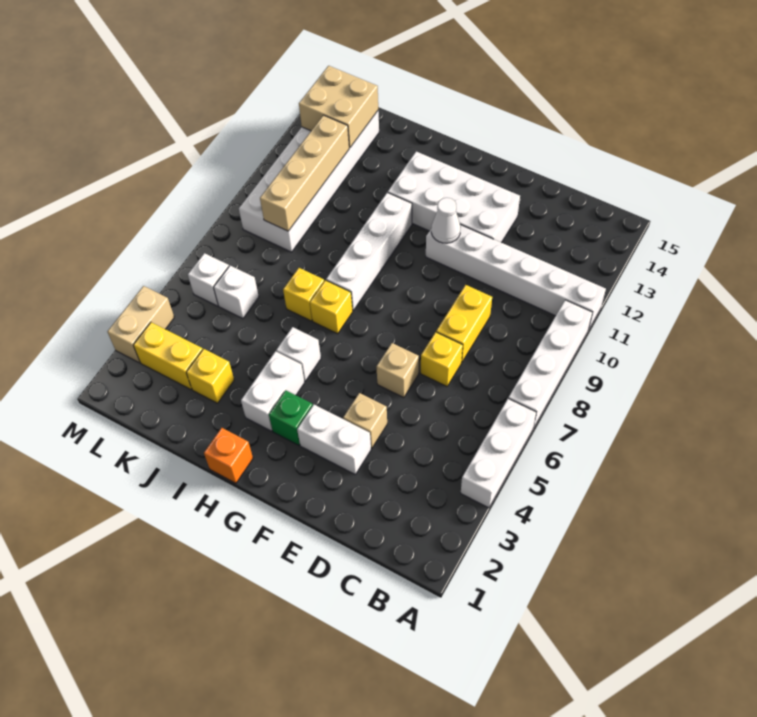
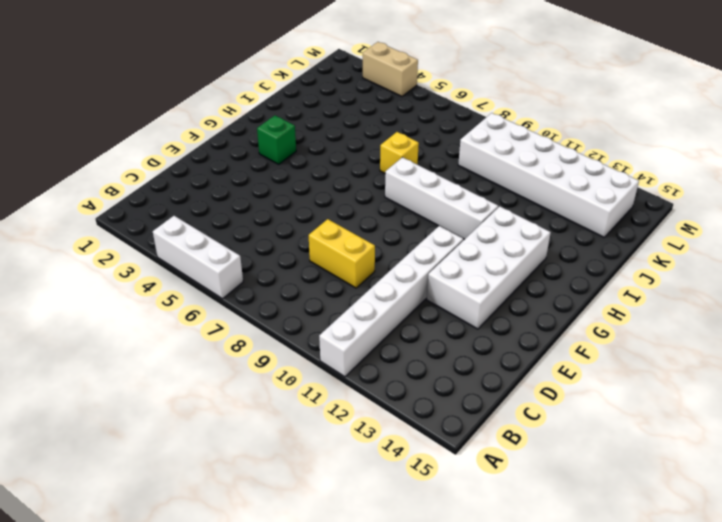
none -> white brick A7:A10 level 1
none -> yellow brick D7 level 1
none -> white brick E3:F3 level 1

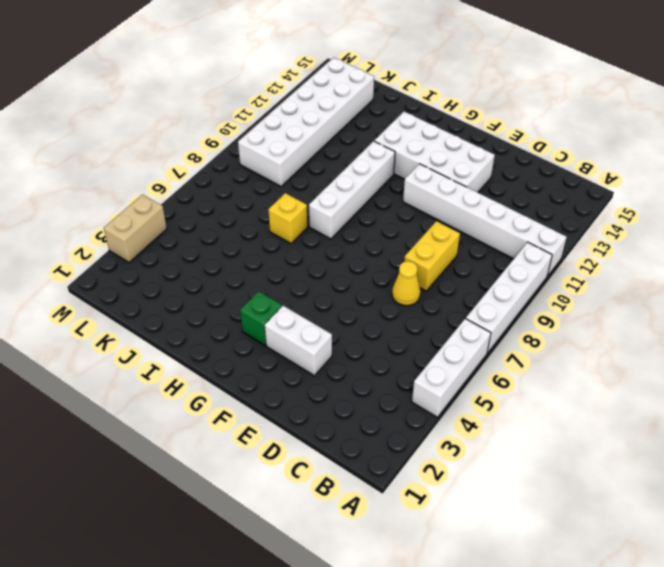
yellow cone D7 level 1 -> yellow brick D7 level 1
none -> tan brick E4 level 1
none -> tan brick E6 level 1
none -> orange brick H1 level 1

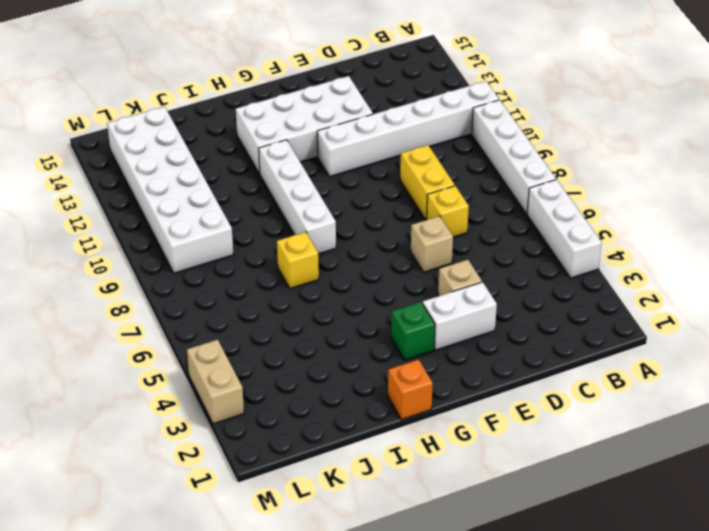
none -> white brick H3:H4 level 1
none -> white brick H5 level 1
none -> yellow brick H7 level 1

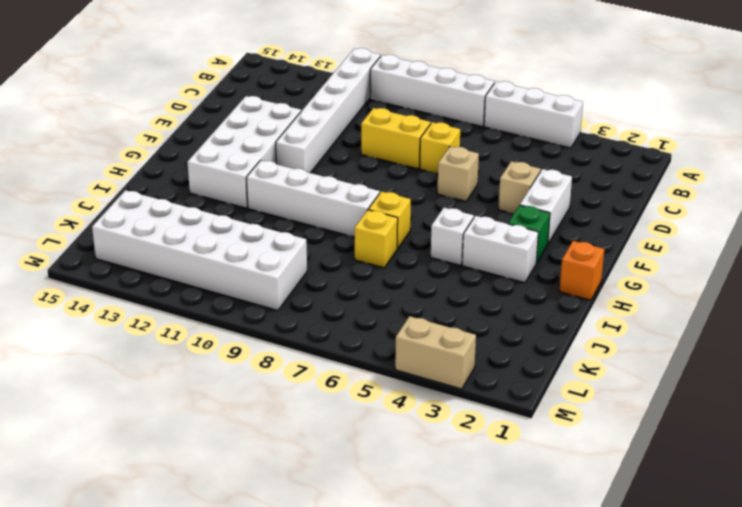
none -> yellow brick J3 level 1
none -> yellow brick K3:L3 level 1
none -> white brick K6 level 1

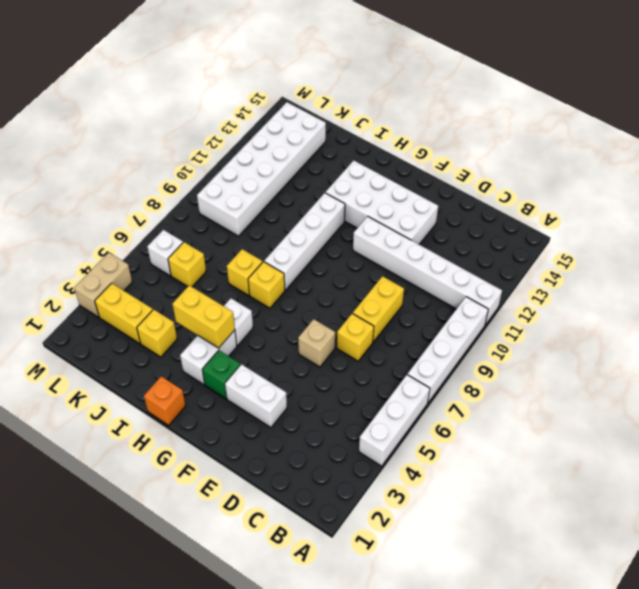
yellow brick H4:I4 level 2 -> none
yellow brick K6 level 1 -> white brick K6 level 1
none -> tan brick E4 level 1
none -> white cone F11 level 2
none -> tan brick K9:K12 level 2

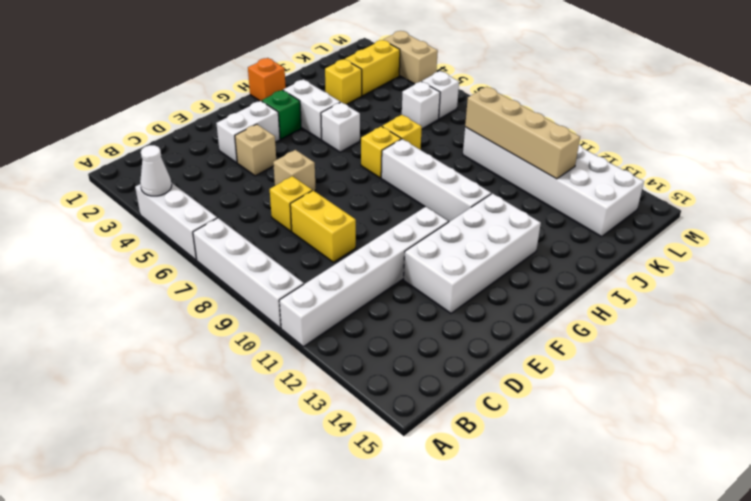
white cone A4 level 2 -> white cone F11 level 2
none -> tan brick K13:L14 level 2

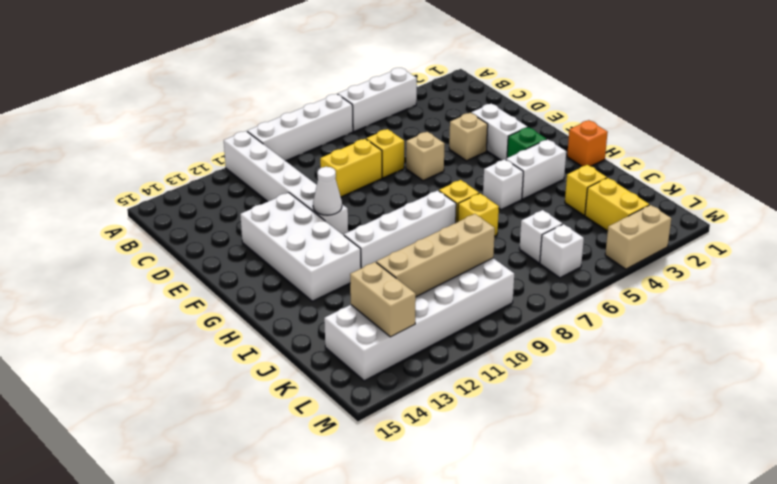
tan brick K13:L13 level 2 -> tan brick K13:L14 level 2

